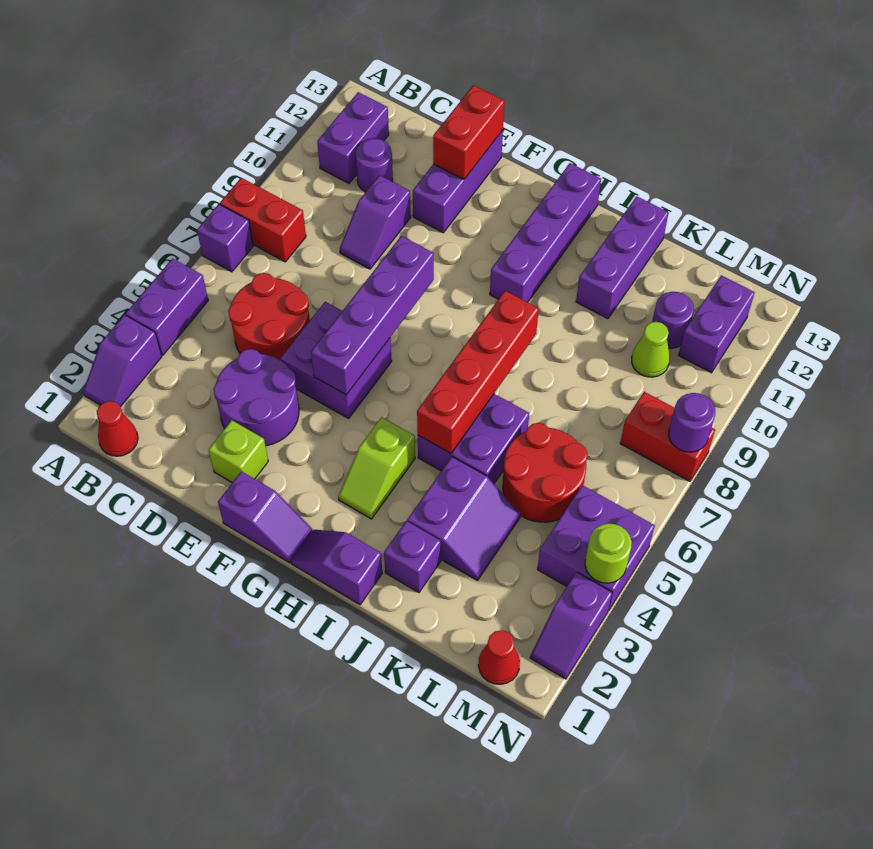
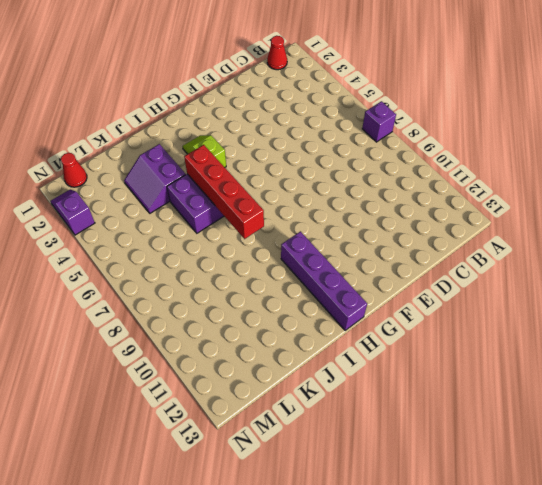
none -> purple slope A2:A3 level 1 top 3
none -> purple brick A4:A5 level 1
none -> red brick A8:B8 level 1
none -> purple brick B11:B12 level 1

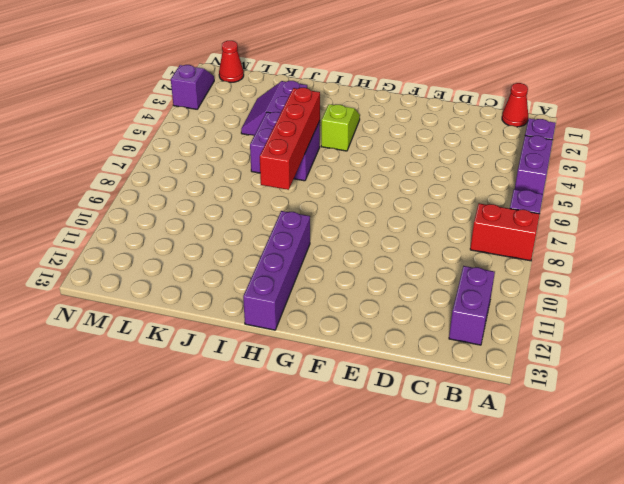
none -> red round brick C5:D6 level 1
none -> purple round brick C11 level 1
none -> purple round brick D3:E4 level 1
none -> purple slope D9:D10 level 1 top 10

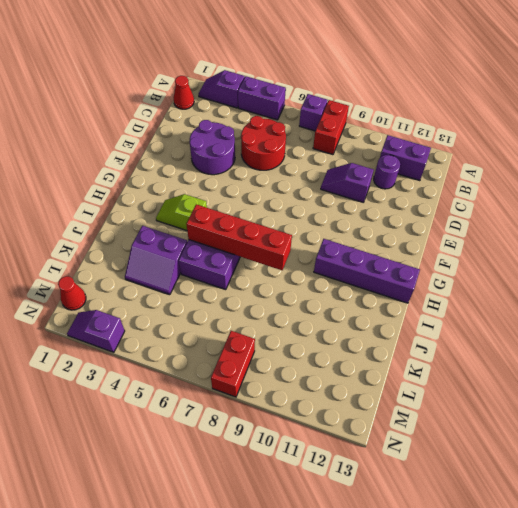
none -> lime brick E2 level 1
none -> purple brick E5:F6 level 1
none -> purple brick E11:E13 level 1
none -> purple slope F1:G1 level 1 top F

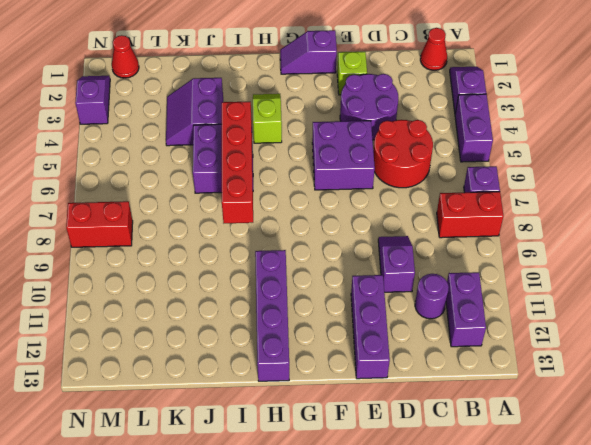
none -> purple slope H1:I1 level 1 top I
none -> purple brick J2 level 1
none -> purple brick J11:J13 level 1
none -> red round brick K5:L6 level 1

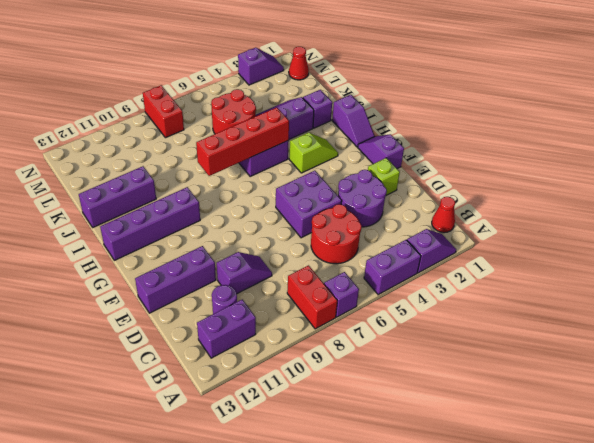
none -> lime cone L10 level 1
none -> purple round brick L11 level 1
none -> purple brick M4:N5 level 1
none -> purple brick M11:M12 level 1

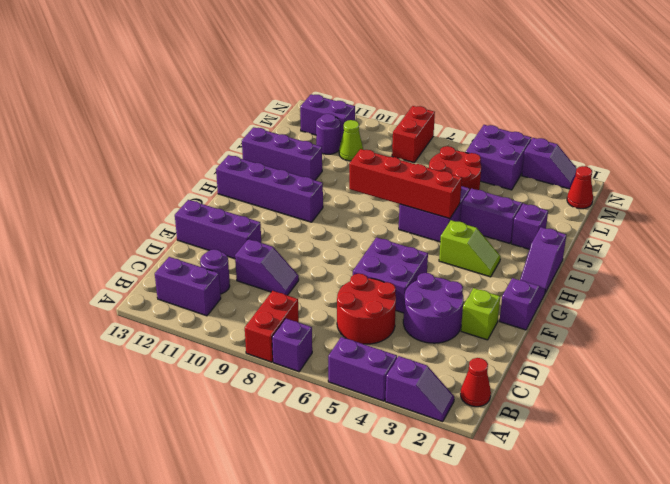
none -> red brick E12:E13 level 2
none -> purple brick F5:F8 level 2
none -> lime round brick N4 level 2
none -> purple round brick N8 level 2

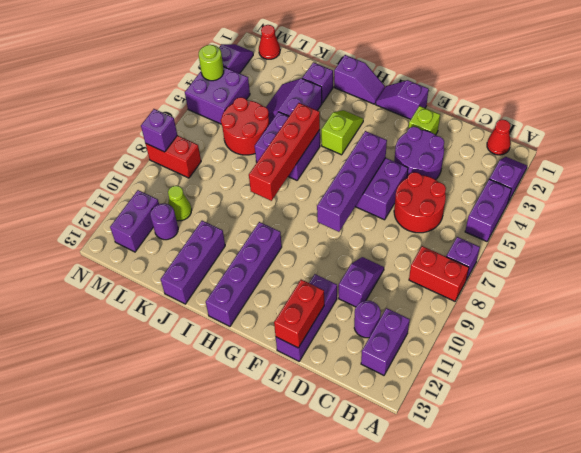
purple brick N8 level 2 -> purple round brick N8 level 2

